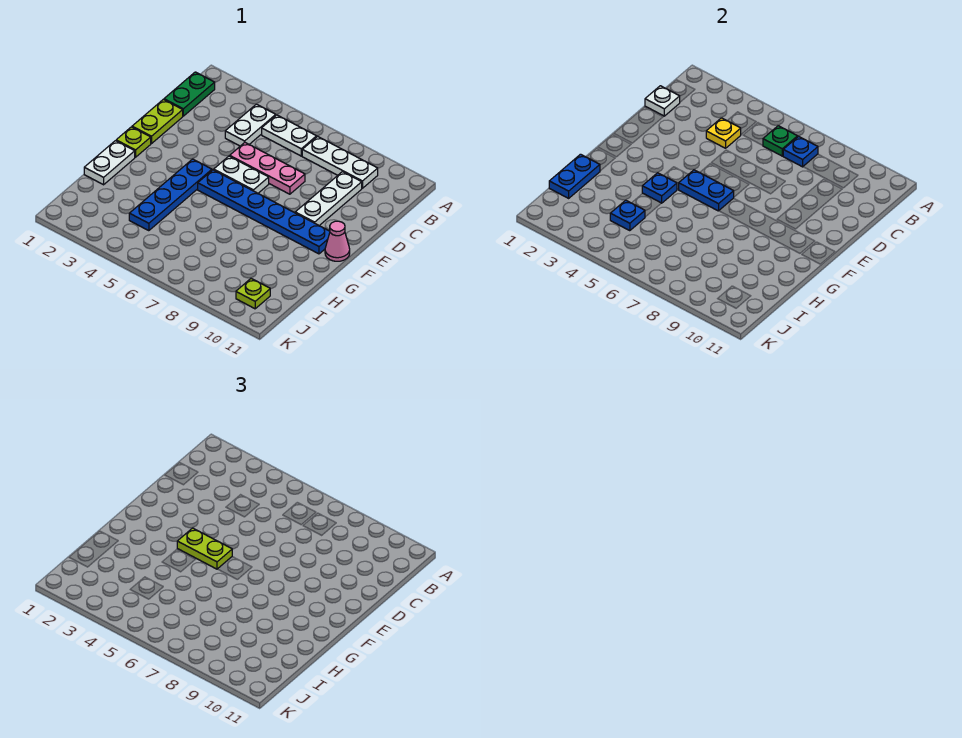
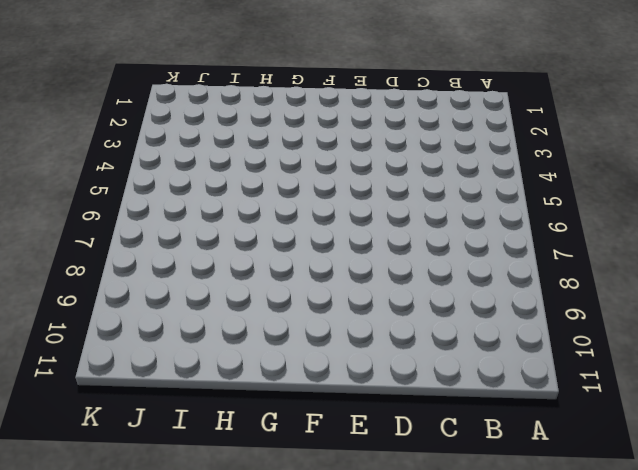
none -> green plate B1:C1 level 1
none -> white plate B4:C4 level 1
none -> white plate B5:B6 level 1

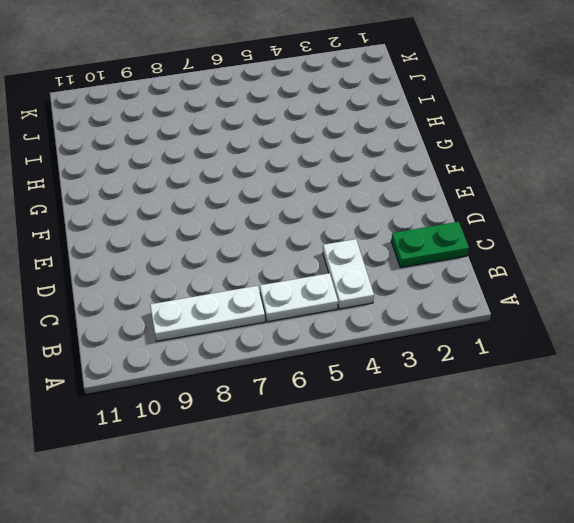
green plate C1:C2 level 1 -> green plate B1:C1 level 1
none -> white plate C9:E9 level 1
none -> lime plate D1:E1 level 1
none -> pink plate D5:D7 level 1

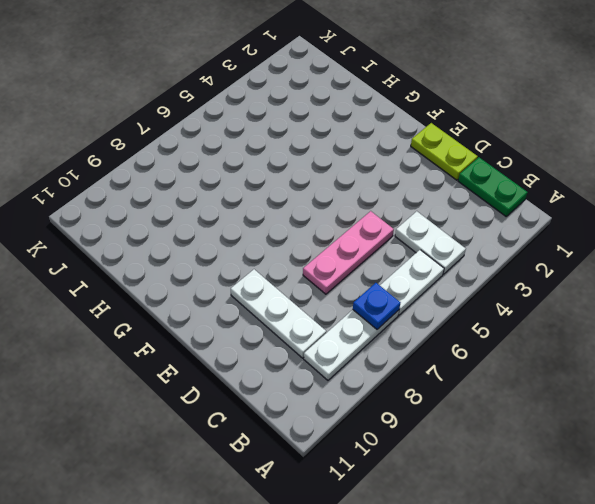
none -> white plate E5:E6 level 1
none -> lime plate F1 level 1
none -> blue plate F4:I4 level 1

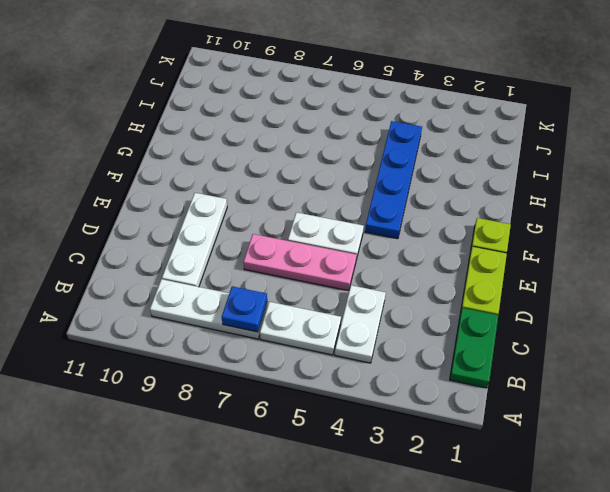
none -> blue plate F5:F10 level 1
none -> pink cone F11 level 1
none -> white plate G1:H1 level 1

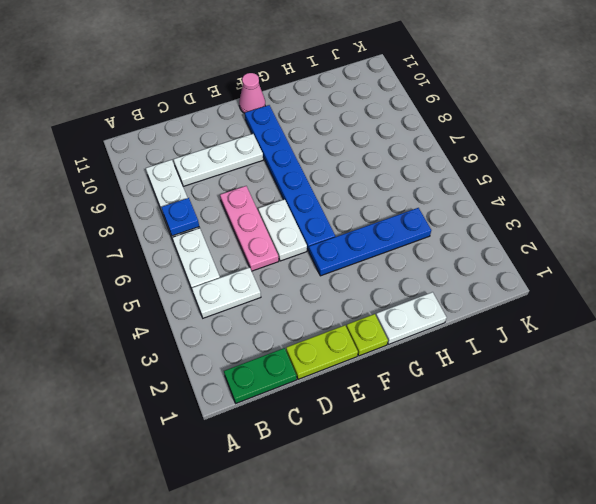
none -> lime plate J10 level 1
none -> green plate B6 level 2
none -> white plate C1 level 2

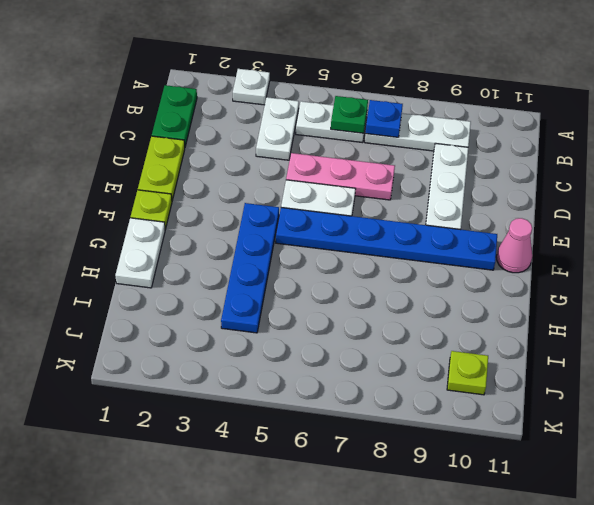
white plate A3 level 1 -> white plate C1 level 2
none -> yellow plate C4 level 2
none -> blue plate F5:F6 level 2
none -> blue plate G4 level 2

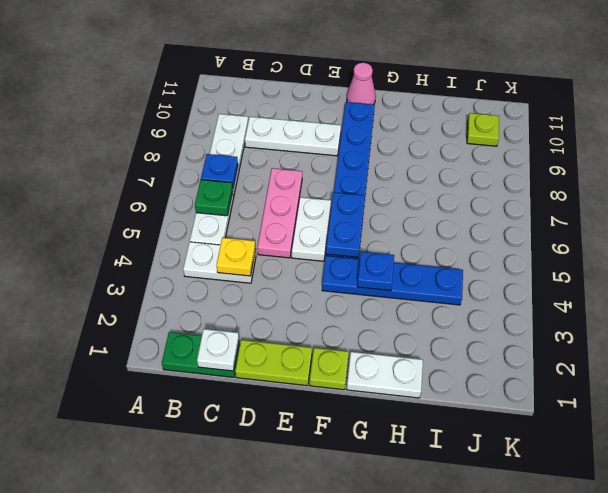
none -> blue plate H1:I1 level 2
none -> blue plate I4 level 2
none -> lime plate F4:F5 level 3

